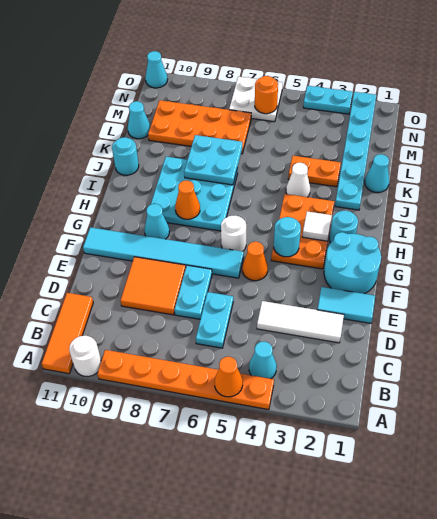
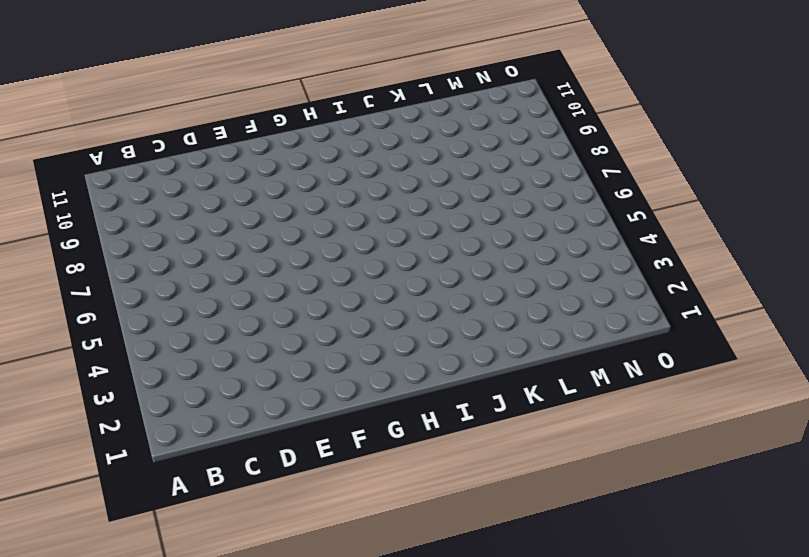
none -> orange plate A4:A9 level 1
none -> white round brick A10 level 1
none -> orange tile A11:C11 level 1
none -> cyan cone B4 level 1

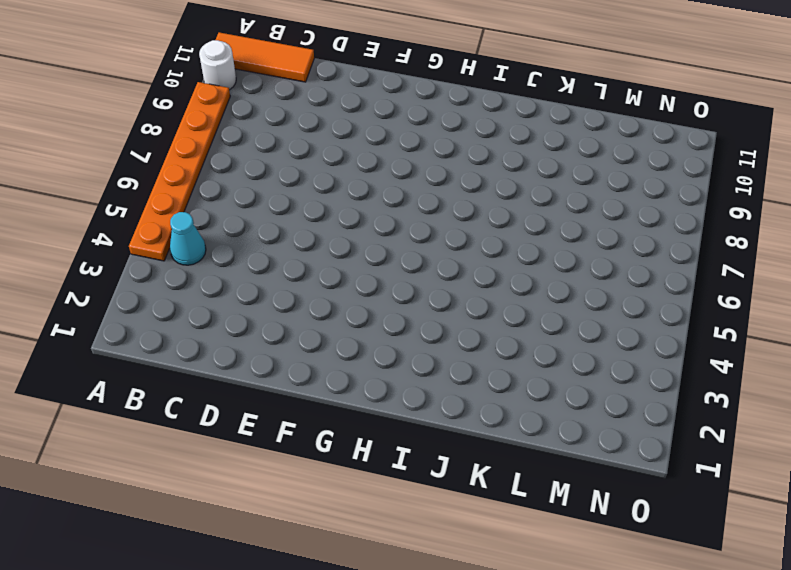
none -> cyan plate C6:D6 level 1
none -> white tile D2:D4 level 1
none -> cyan plate D7:E7 level 1
none -> orange tile D8:E9 level 1

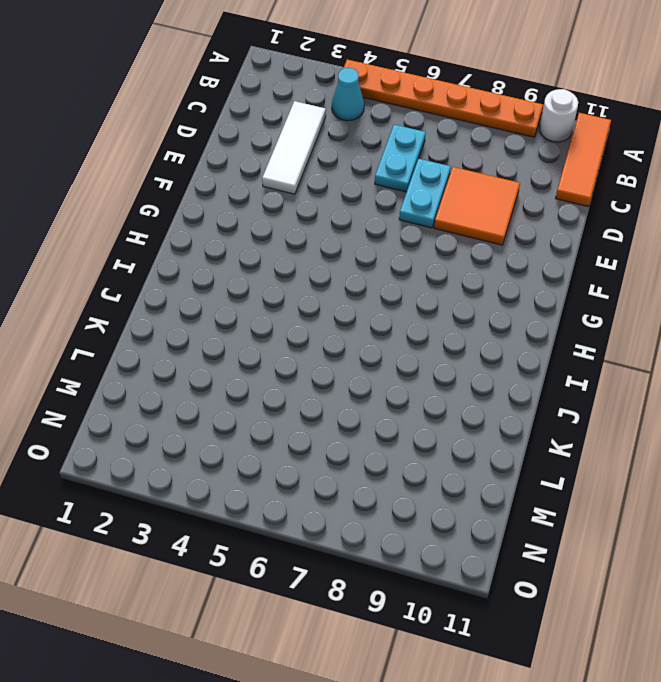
white tile C3:E3 level 1 -> white tile D2:D4 level 1
none -> cyan tile E1:E2 level 1
none -> cyan round brick F1:G2 level 1
none -> orange cone F5 level 1
none -> cyan tile F6:F11 level 1

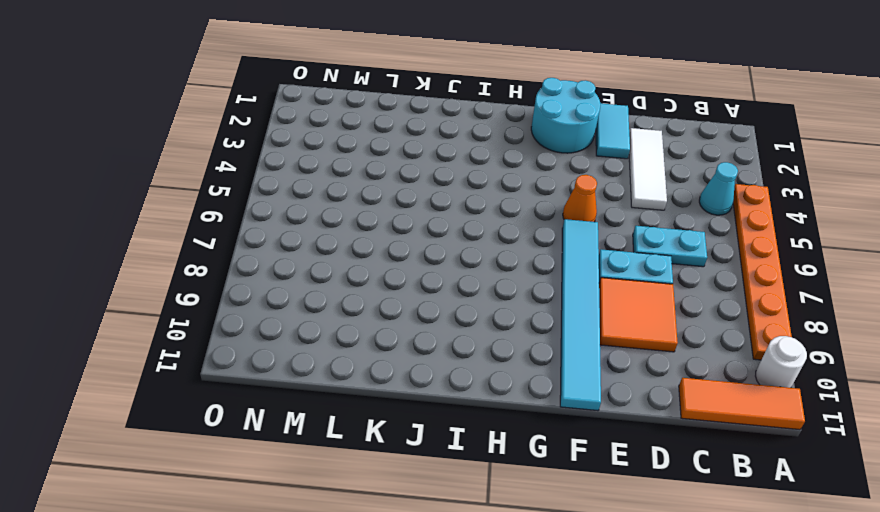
none -> orange plate G3:I4 level 1
none -> white round brick G6 level 1
none -> cyan cone G9 level 1
none -> cyan round brick H2 level 1

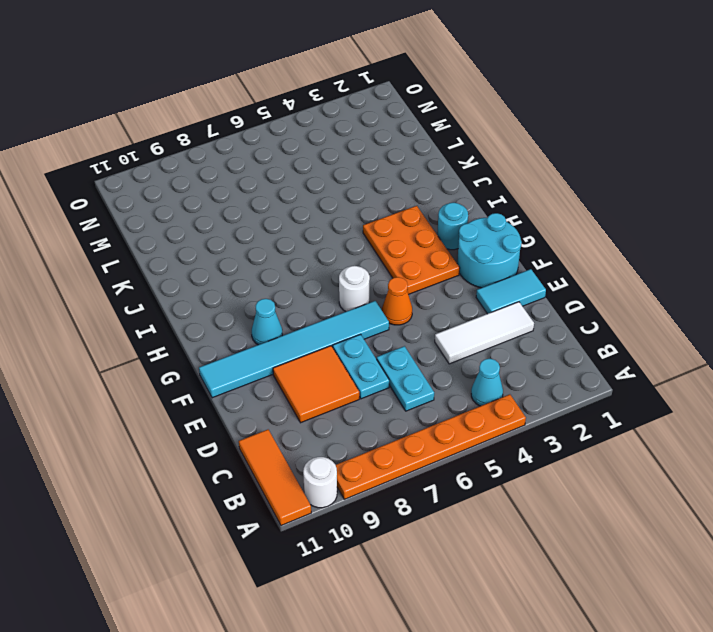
none -> cyan plate H7:J9 level 1
none -> cyan plate J2:O2 level 1
none -> white cone J4 level 1
none -> cyan round brick J11 level 1

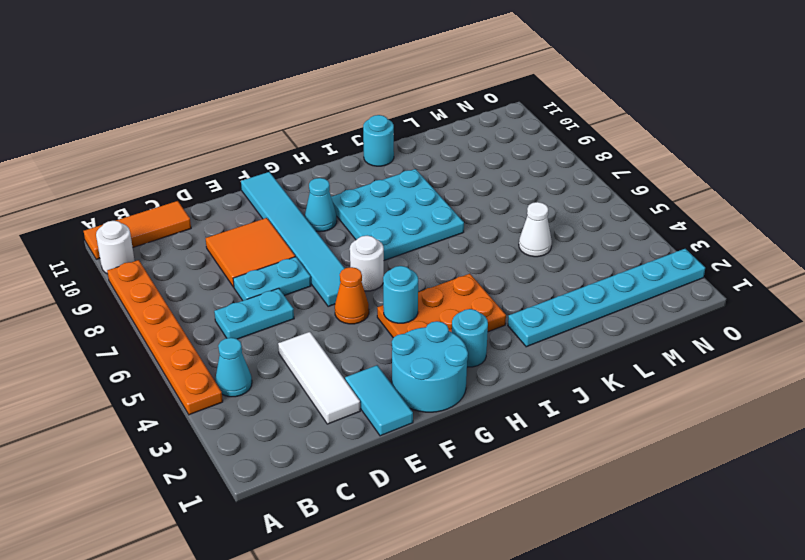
white cone L5 level 1 -> white cone J4 level 1
none -> cyan cone K1 level 1
none -> orange plate K3:K4 level 1
none -> orange plate L7:M10 level 1
none -> cyan cone L11 level 1

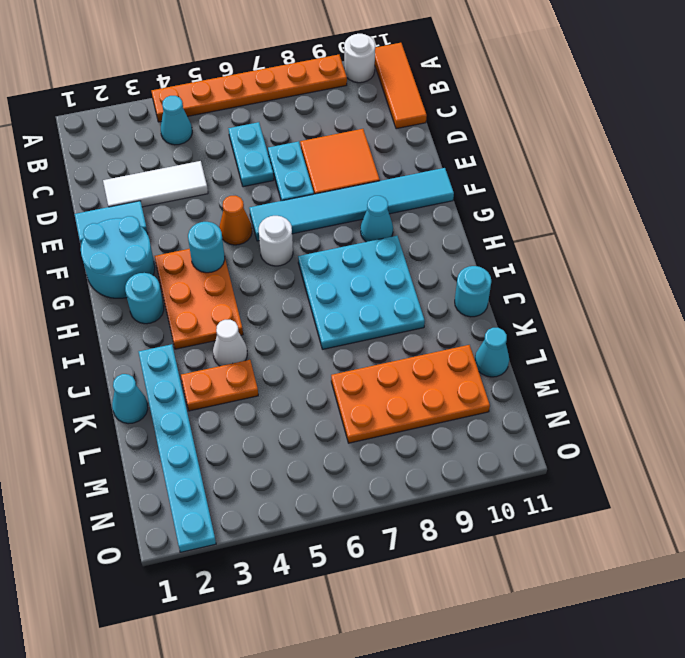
none -> white plate N6:O7 level 1
none -> cyan plate O3:O4 level 1
none -> cyan cone O11 level 1
none -> orange cone A5 level 2

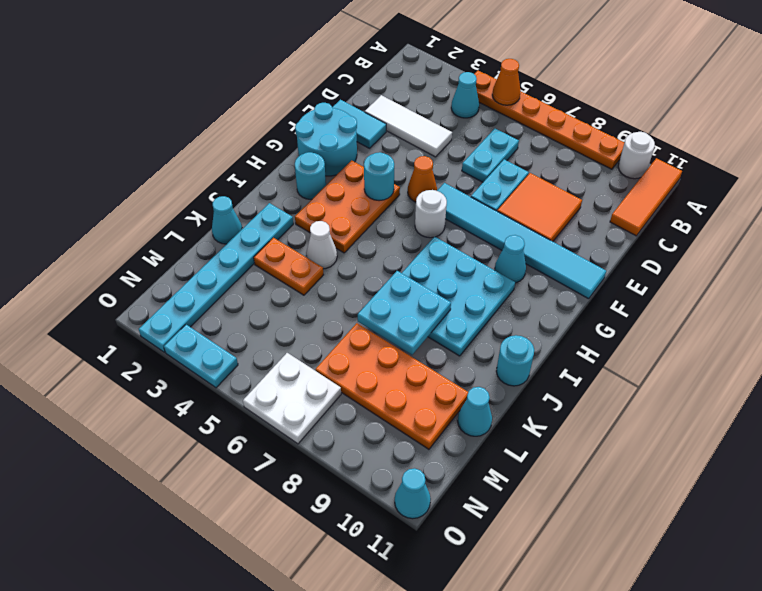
none -> white tile H3 level 2
none -> orange cone H8 level 2
none -> orange round brick N6 level 2

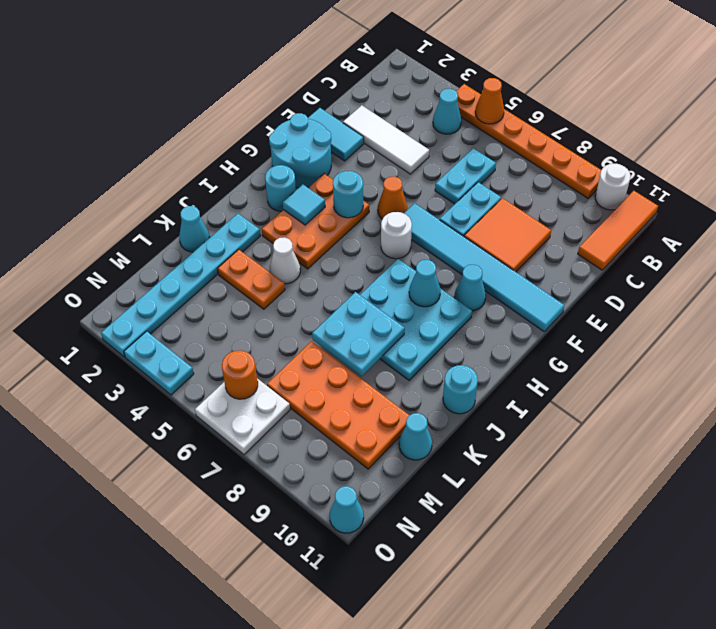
cyan tile H3 level 2 -> white tile H3 level 2
cyan cone H8 level 2 -> orange cone H8 level 2

